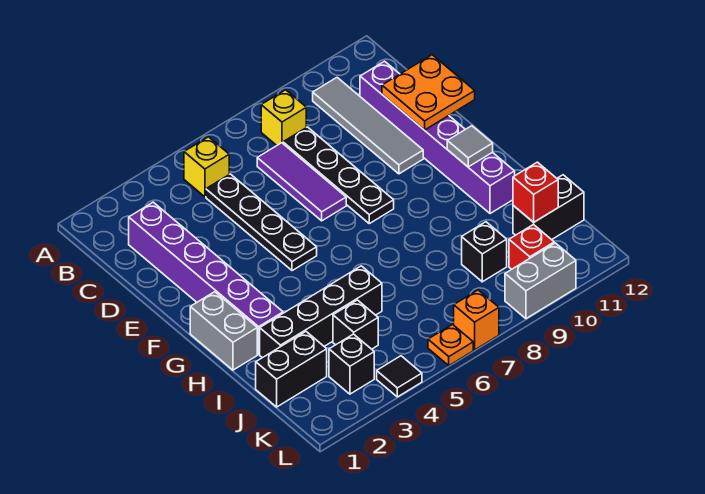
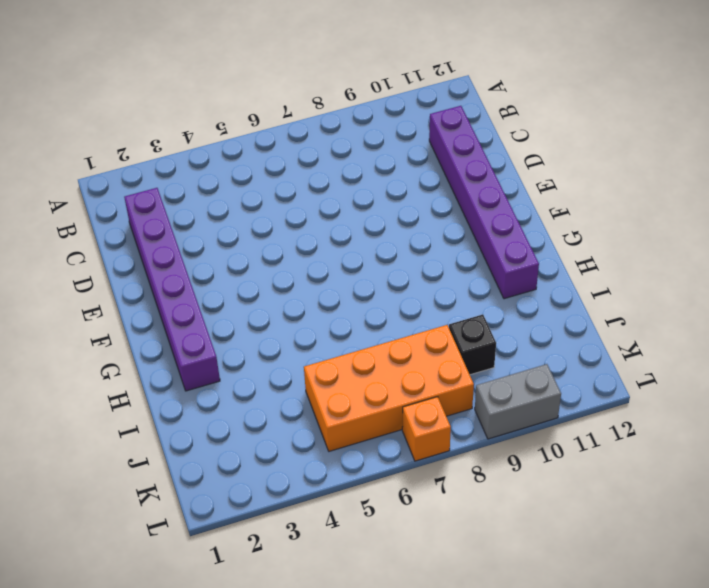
orange brick J5:K8 level 1 -> none
none -> yellow brick B5 level 1
none -> yellow brick B8 level 1
none -> grey tile B10:E10 level 1

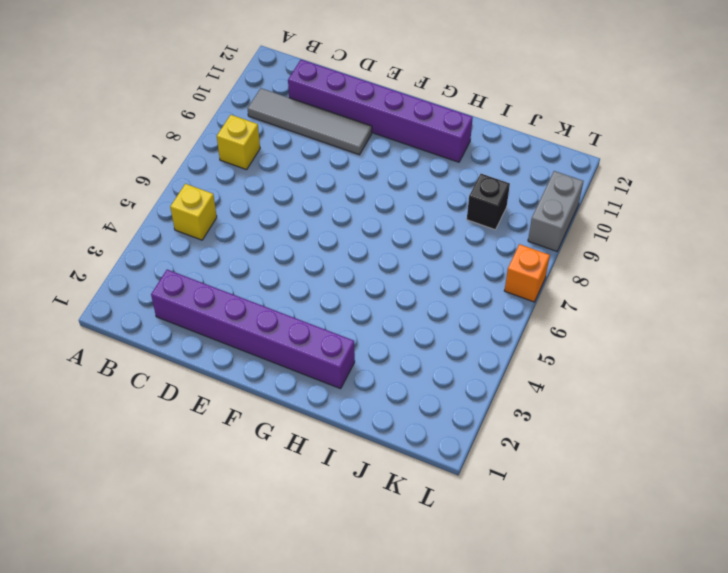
none -> black plate C5:F5 level 1
none -> purple tile C7:E7 level 1
none -> black plate C8:F8 level 1

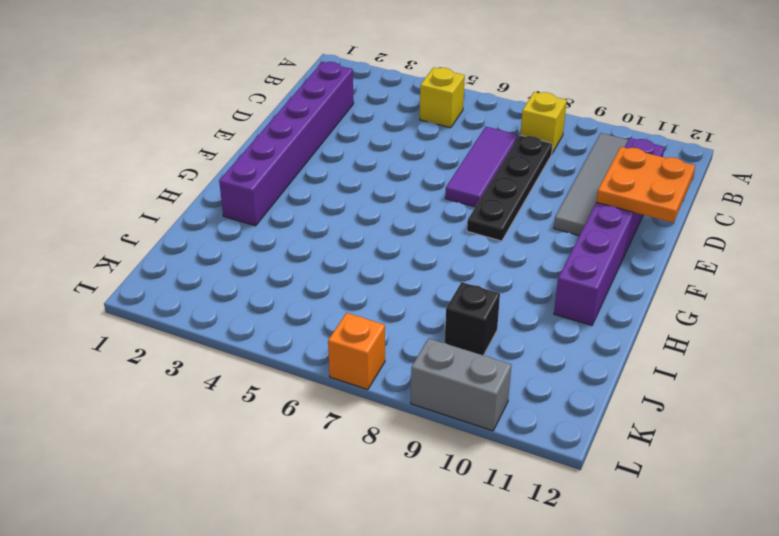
none -> black plate C5:F5 level 1
none -> grey brick G1:H1 level 1
none -> black brick I2:I5 level 1

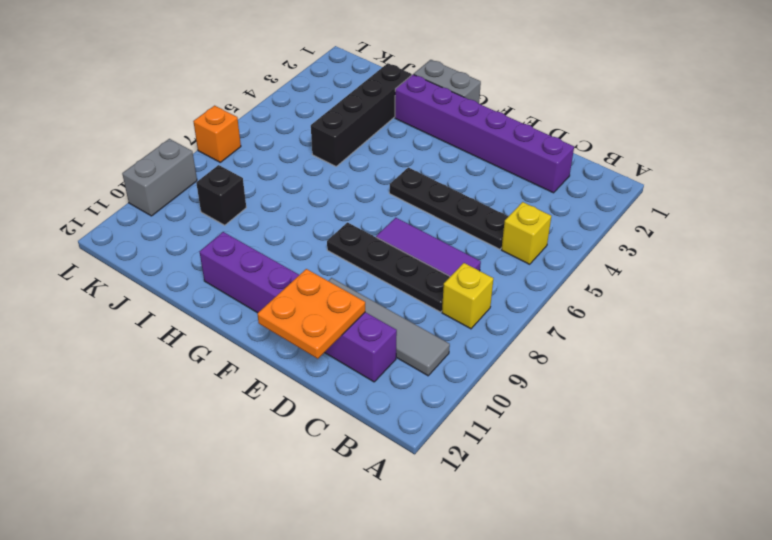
none -> black brick J1:J2 level 1
none -> black brick J4 level 1
none -> black brick J11:J12 level 1

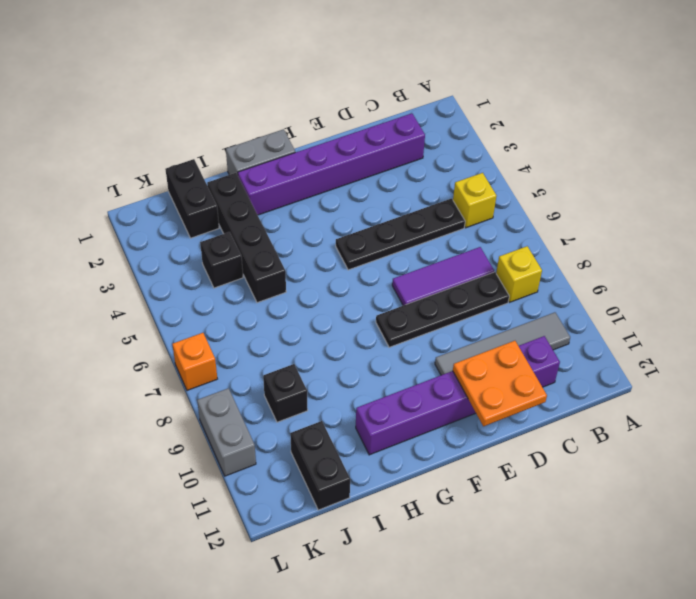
none -> black brick K3 level 1
none -> red brick K10 level 1
none -> black tile L4 level 1

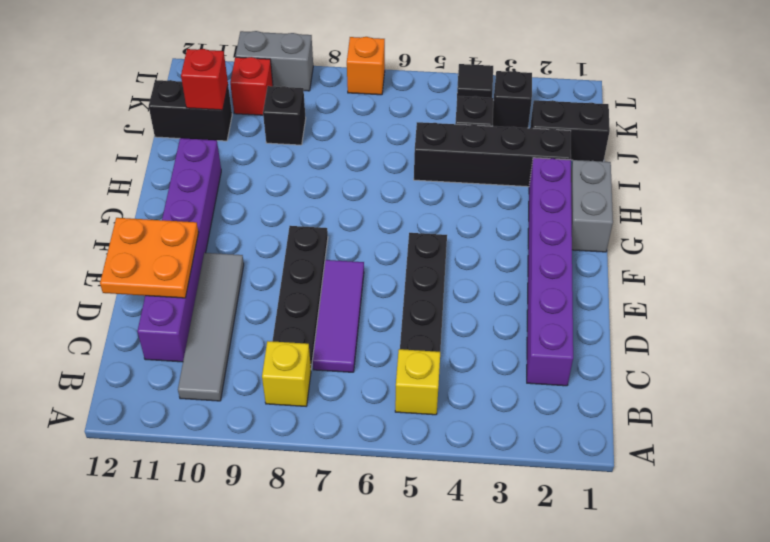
none -> orange plate L6 level 1
none -> grey tile G11 level 2

